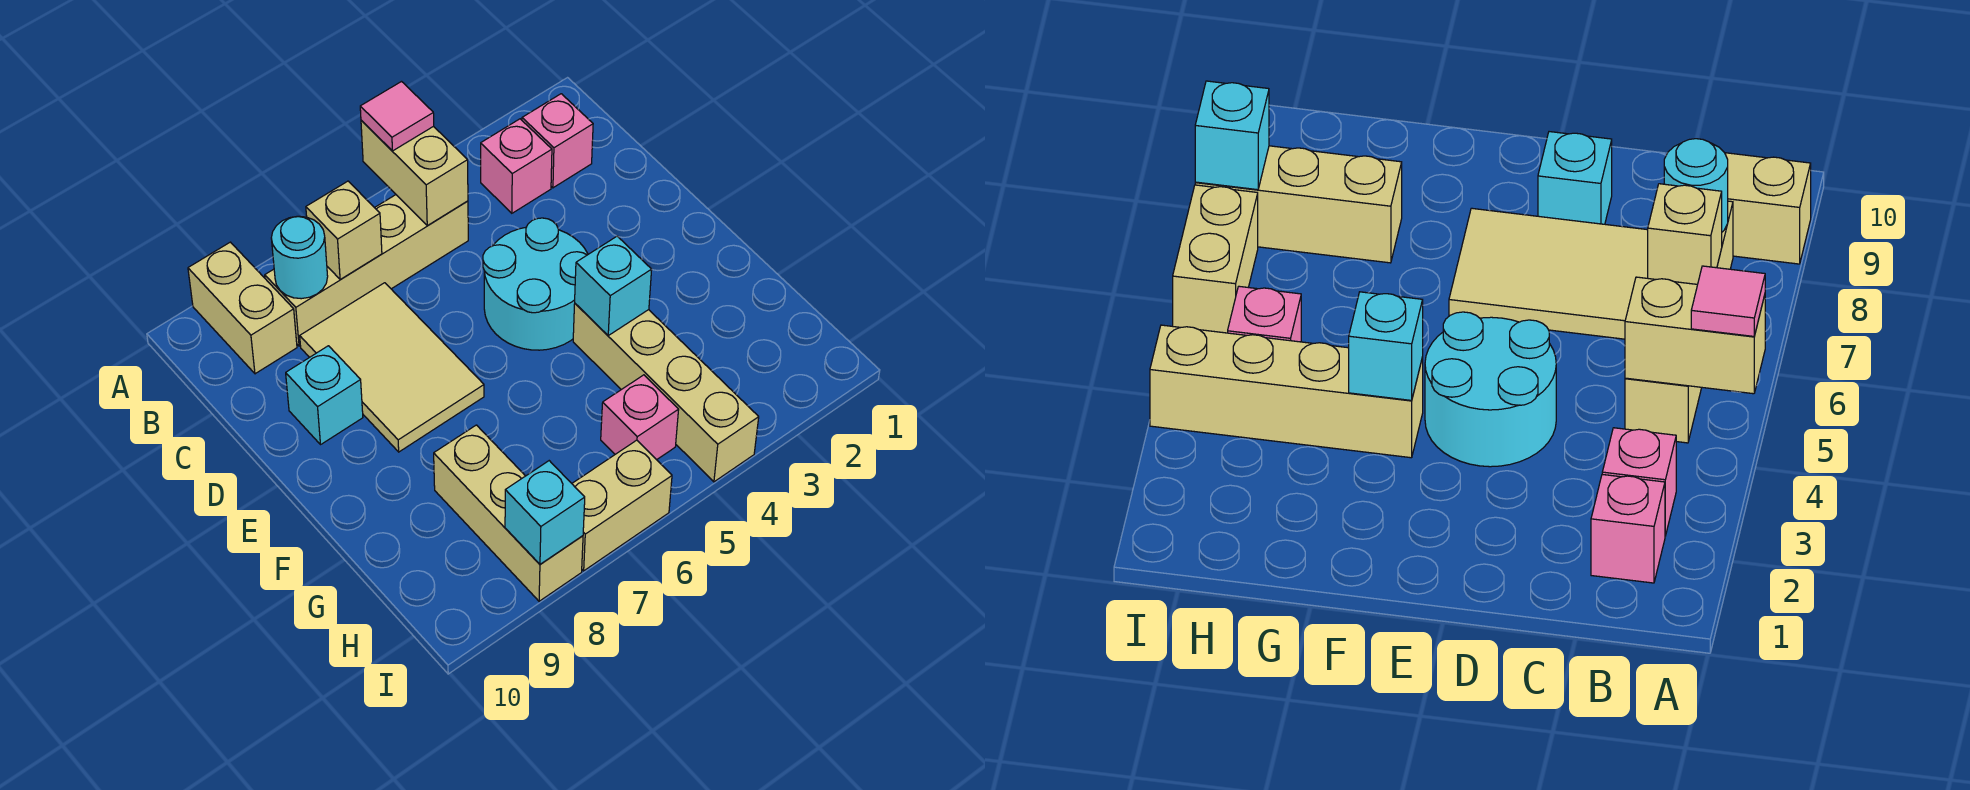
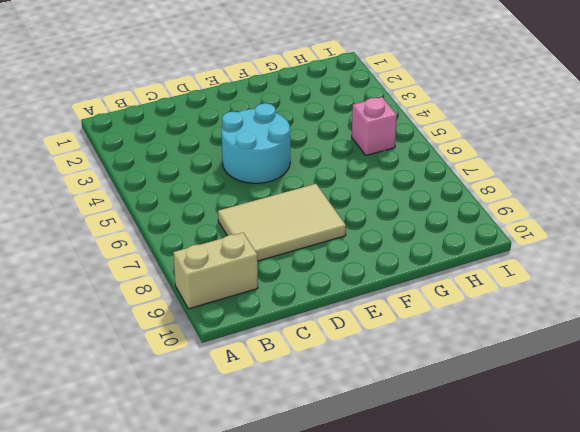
none -> pink brick B2 level 1
none -> pink brick B3 level 1
none -> tan brick B5:B8 level 1

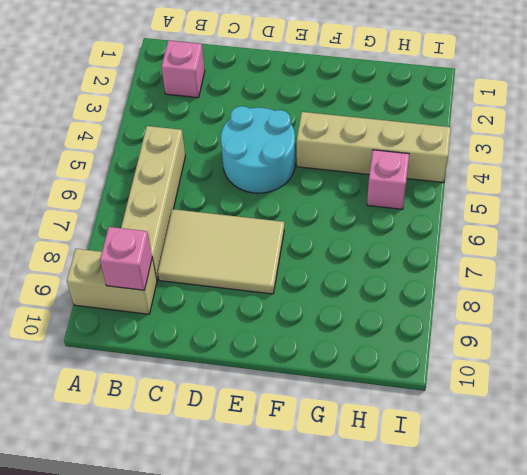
pink brick B9 level 2 -> pink brick B3 level 1
none -> cyan brick D9 level 1
none -> tan brick G8:I8 level 1
none -> tan brick I6:I7 level 1

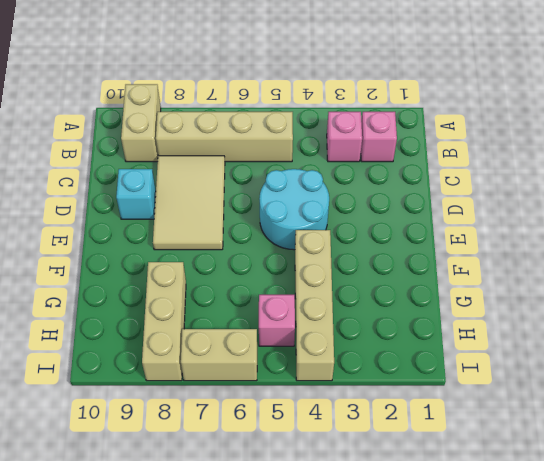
none -> tan brick A5:B5 level 2
none -> tan brick B7 level 2
none -> cyan round brick B8 level 2

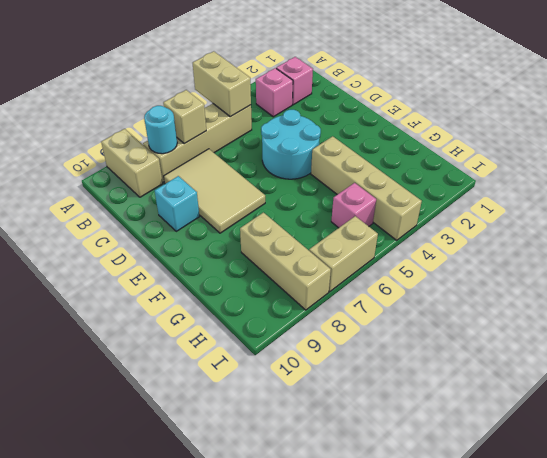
none -> cyan brick F4 level 2
none -> cyan brick I8 level 2
none -> pink tile A5 level 3

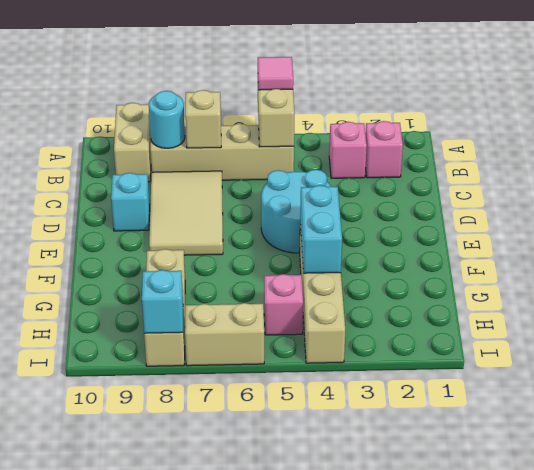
cyan brick F4:G4 level 2 -> cyan brick F4 level 2

